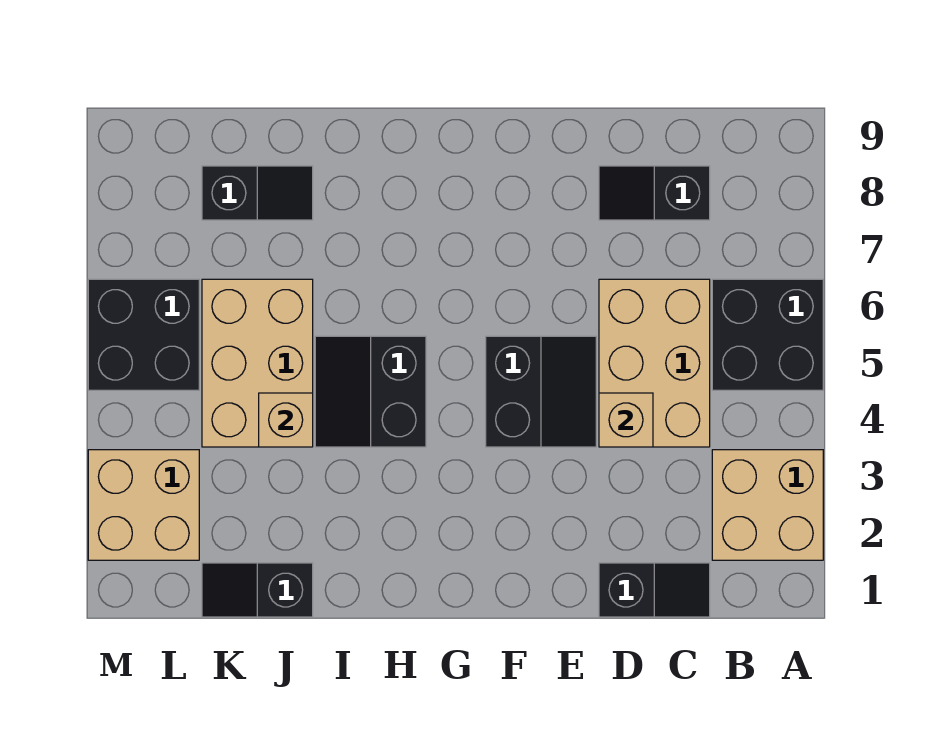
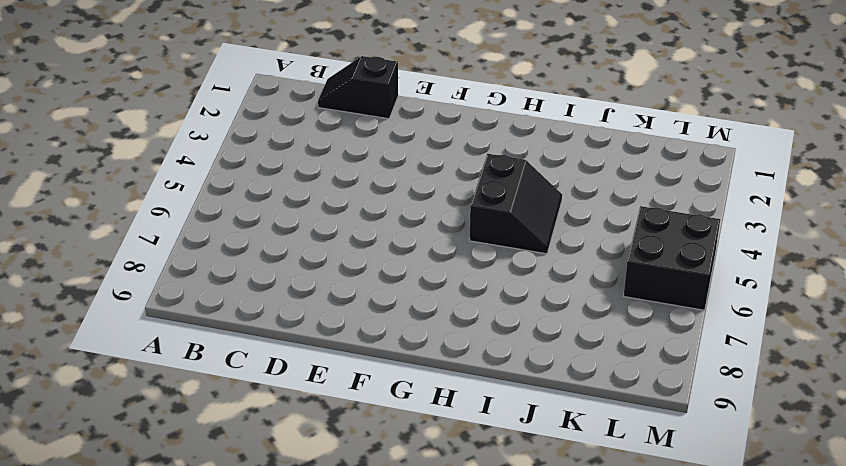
none -> tan brick A2:B3 level 1
none -> black brick A5:B6 level 1
none -> tan brick C4:D6 level 1

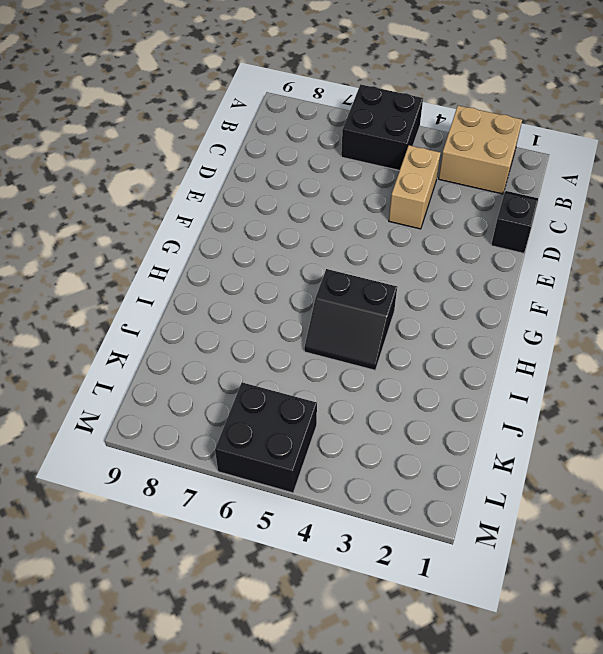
tan brick C4:D4 level 1 -> tan brick C4:D6 level 1
none -> black slope C8:D8 level 1 top C
none -> black slope E4:F5 level 1 top F
none -> black slope J1:K1 level 1 top J

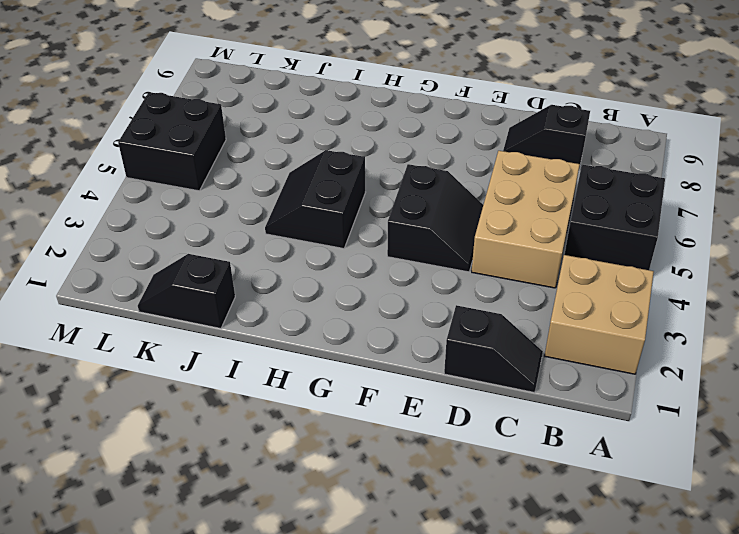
none -> tan brick J4:K6 level 1
none -> black slope J8:K8 level 1 top K
none -> tan brick L2:M3 level 1

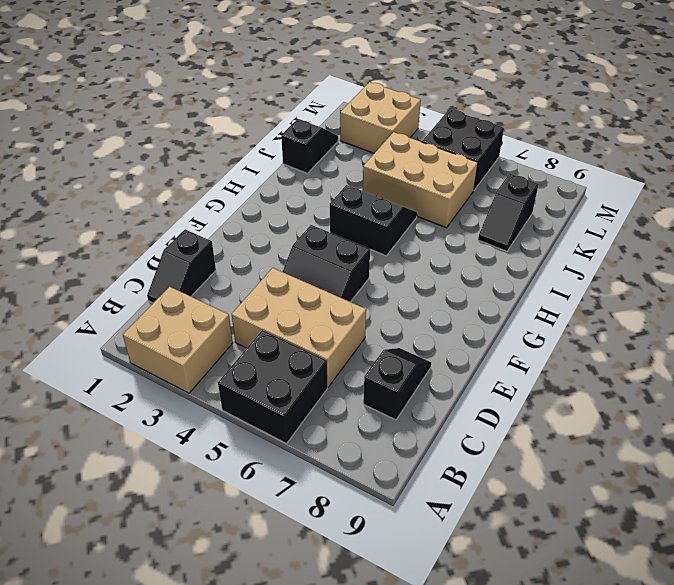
none -> tan brick D4 level 2
none -> tan brick J4 level 2

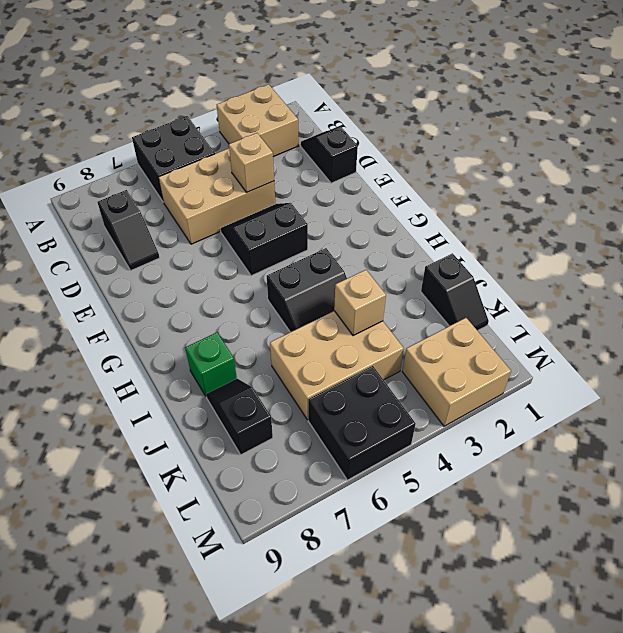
green brick I8 level 1 -> none

